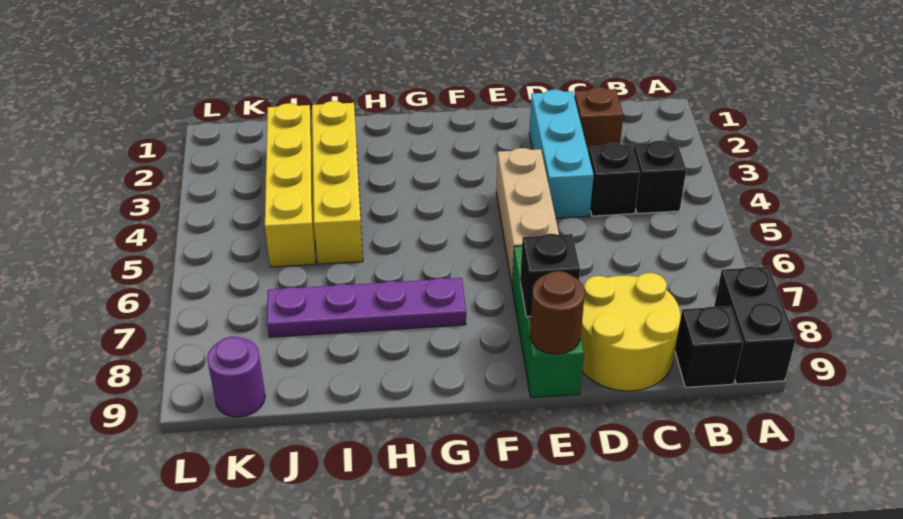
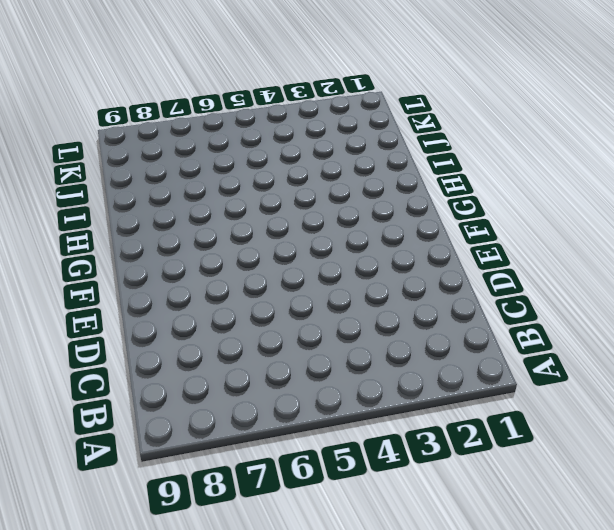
none -> black brick A8:A9 level 1
none -> black brick B4 level 1
none -> black brick B9 level 1

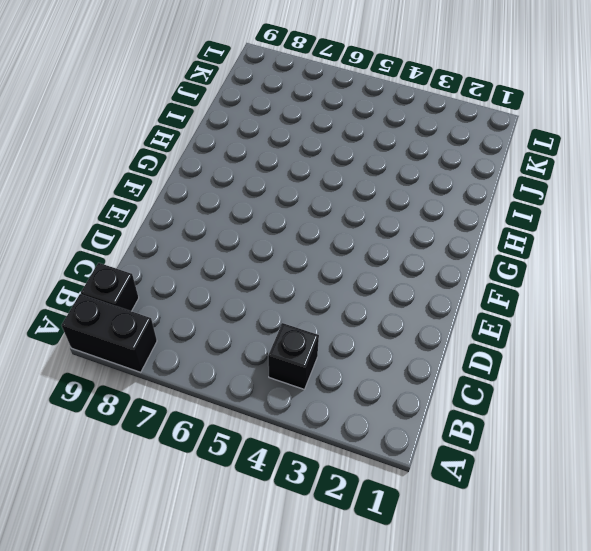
none -> brown brick C2 level 1
none -> black brick C4 level 1
none -> yellow round brick C8:D9 level 1

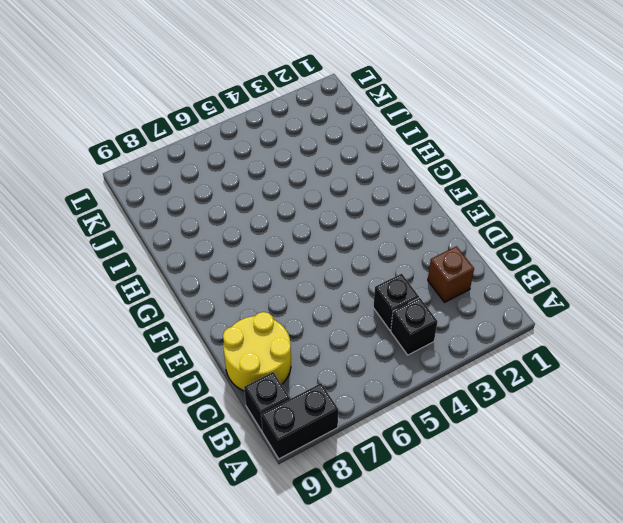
none -> cyan brick D2:D4 level 1
none -> tan brick E4:E6 level 1
none -> green brick E7:E9 level 1

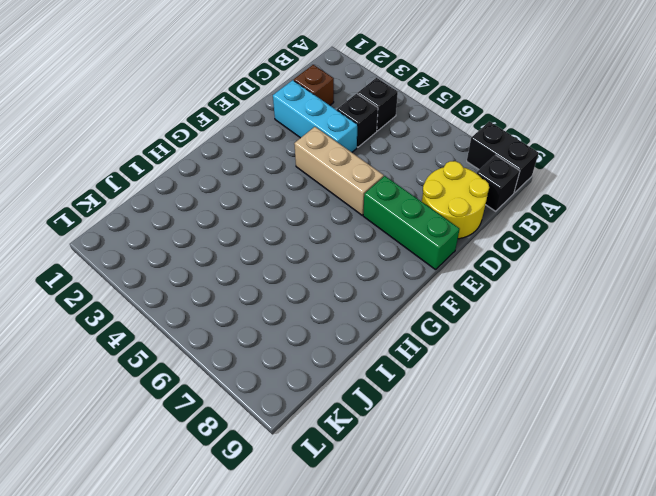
none -> purple plate G7:J7 level 1
none -> yellow brick I2:I5 level 1
none -> yellow brick J2:J5 level 1

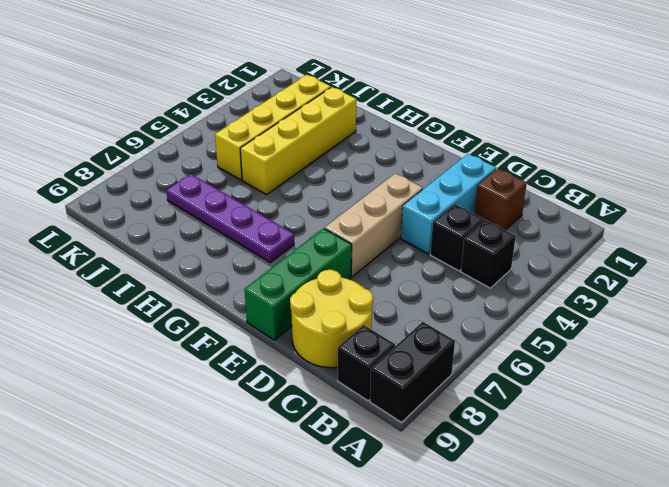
none -> purple round brick K9 level 1
none -> black brick E8 level 2
none -> brown round brick E9 level 2

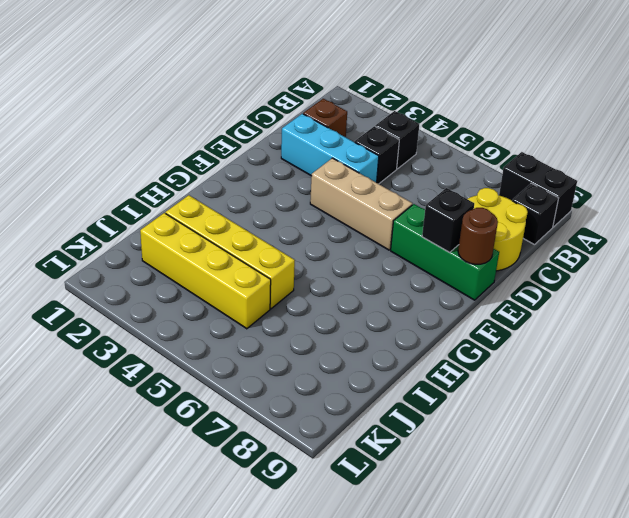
none -> purple plate G7:J7 level 1
none -> purple round brick K9 level 1

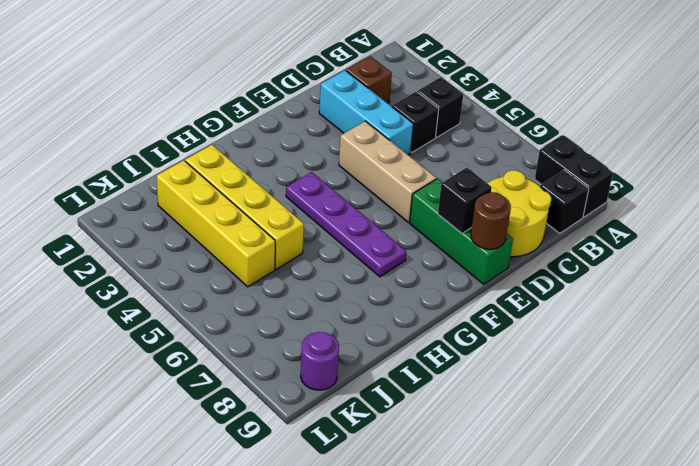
purple plate G4:G7 level 1 -> purple plate G7:J7 level 1

